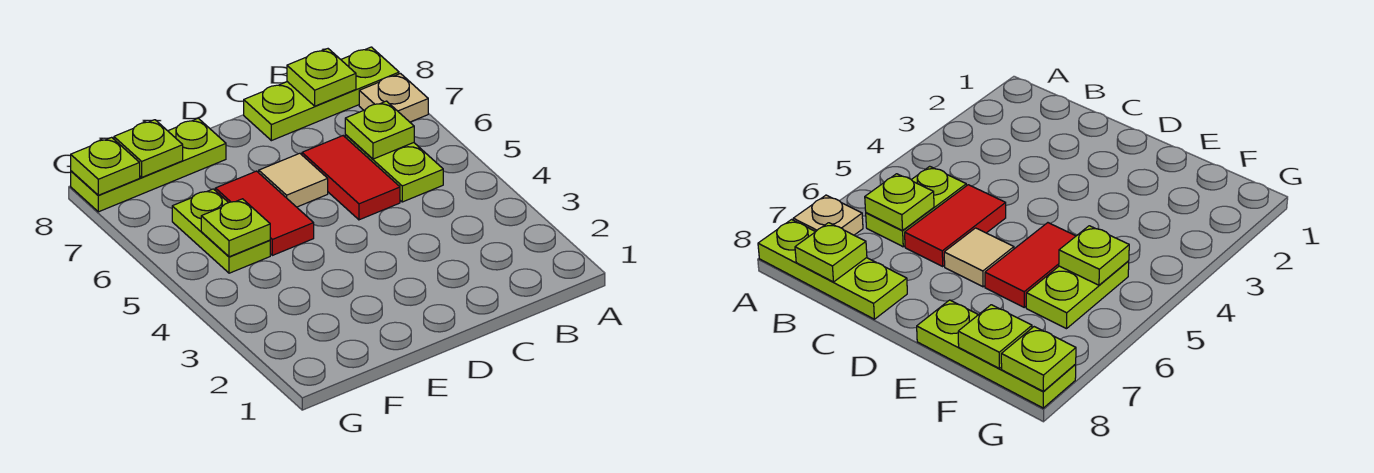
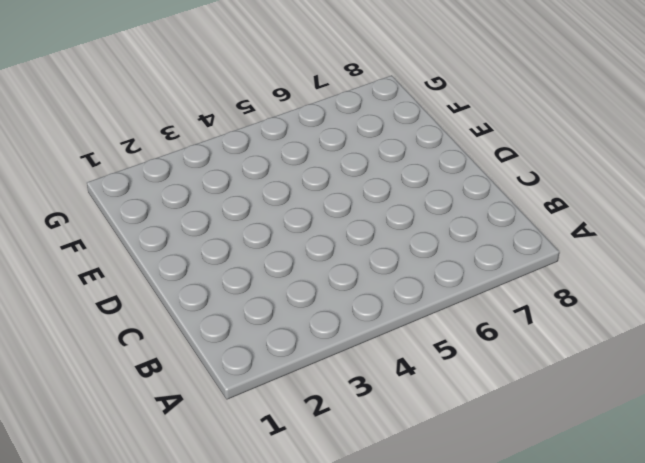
none -> tan plate A7 level 1
none -> lime plate A8:C8 level 1
none -> lime plate B5:B6 level 1

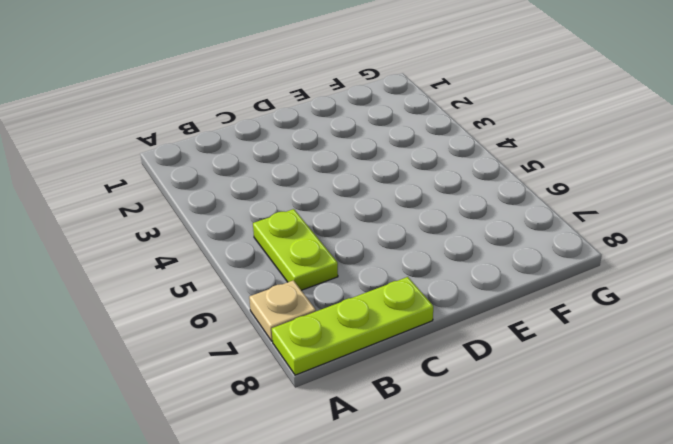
none -> red tile C5:C6 level 1
none -> tan tile D6 level 1
none -> red tile E5:E6 level 1

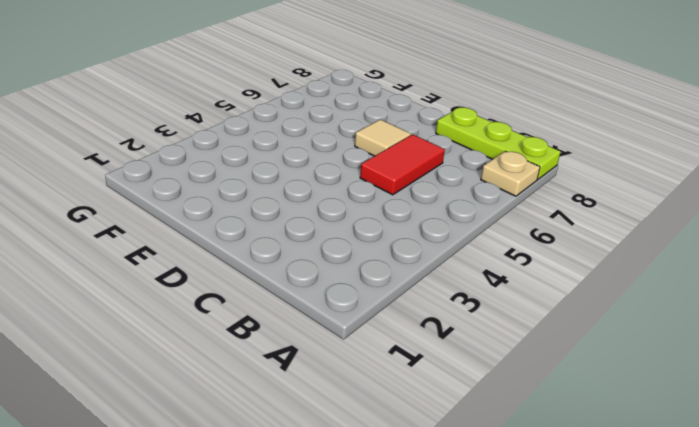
none -> lime plate B5:B6 level 1
none -> red tile E5:E6 level 1
none -> lime plate E8:G8 level 1

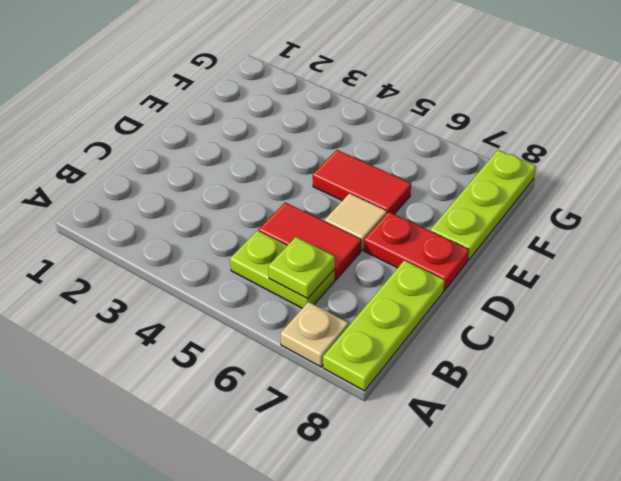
red plate D7:D8 level 1 -> none
none -> lime plate F5:F6 level 1
none -> lime plate B8 level 2
none -> lime plate F5 level 2

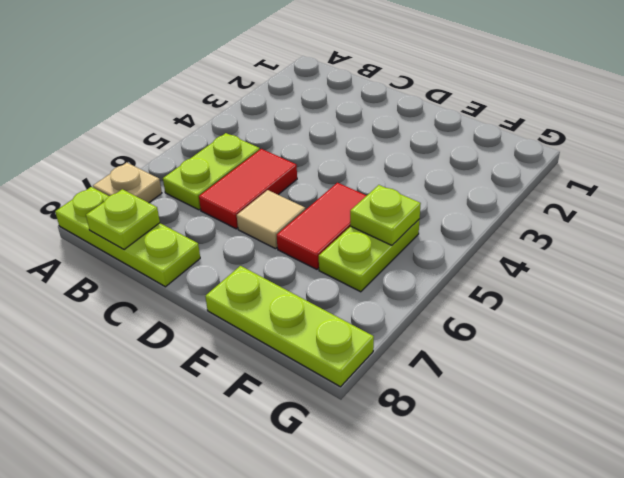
none -> lime plate B6 level 2
none -> lime plate F8 level 2
none -> lime plate G8 level 2

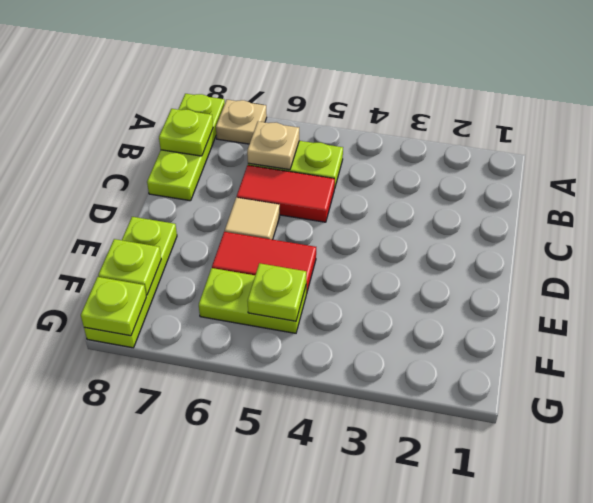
tan plate B6 level 2 -> lime plate B6 level 2

